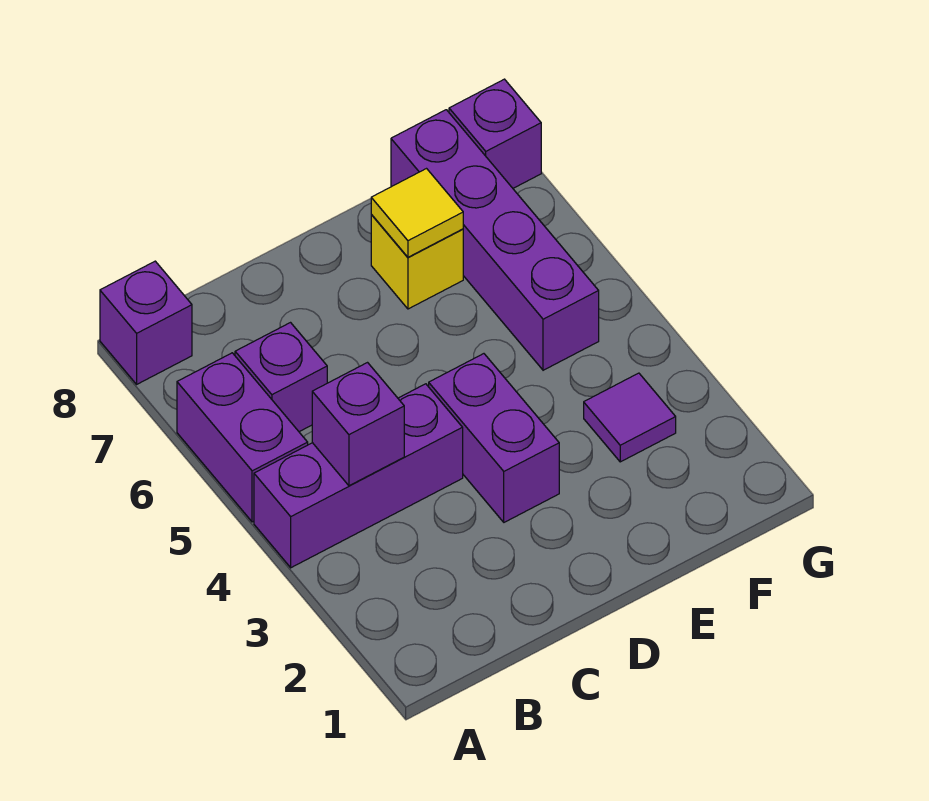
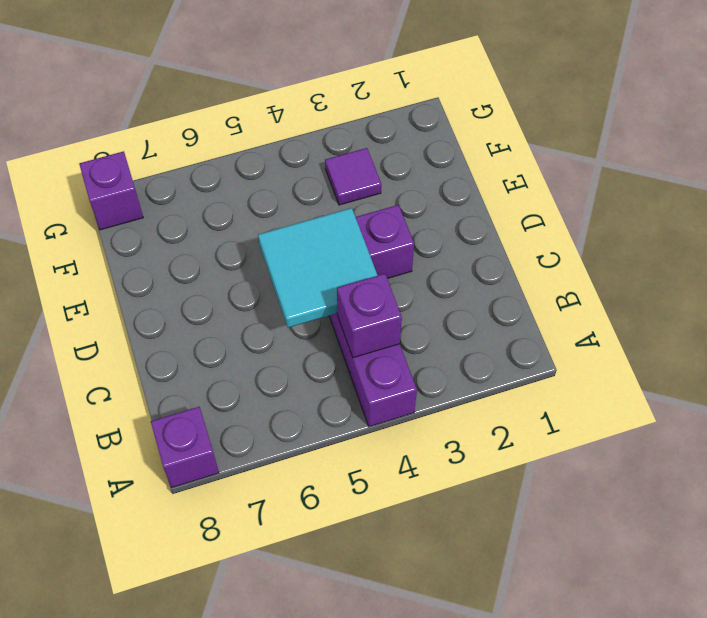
cyan tile C4:D5 level 2 -> none
none -> purple brick A5:A6 level 1
none -> purple brick B6 level 1

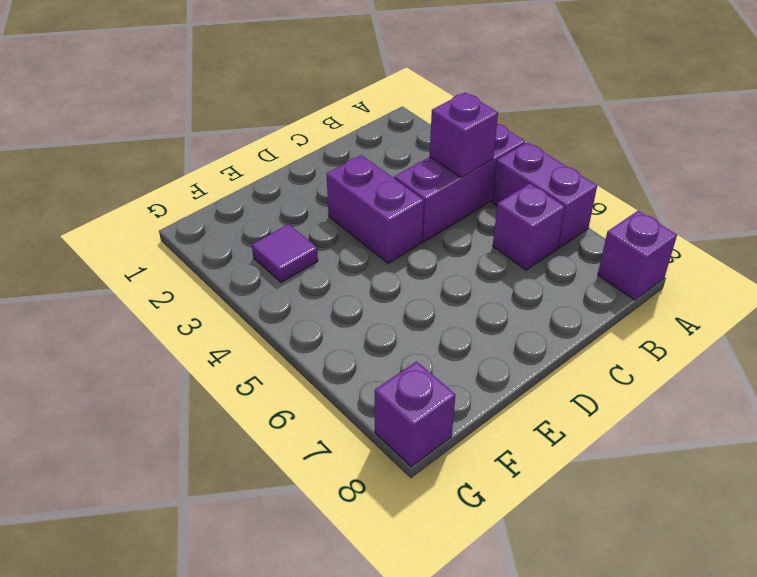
none -> yellow brick E7 level 1
none -> purple brick F5:F8 level 1

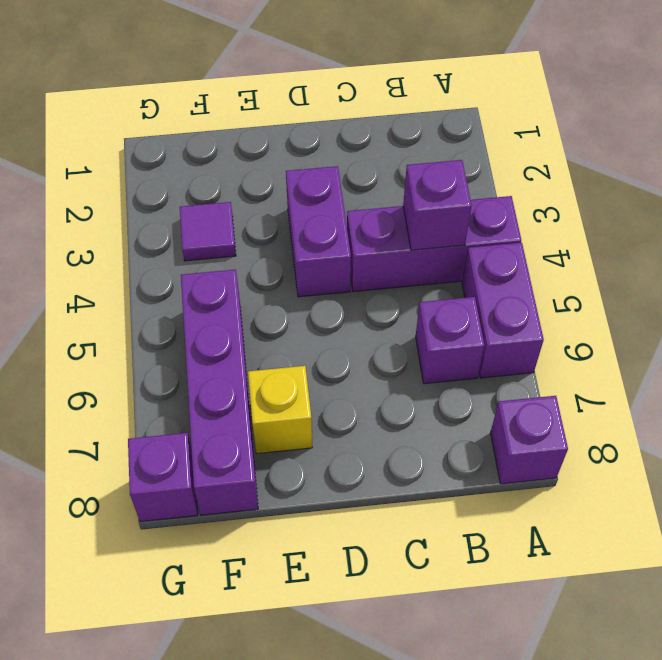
none -> yellow tile E7 level 2

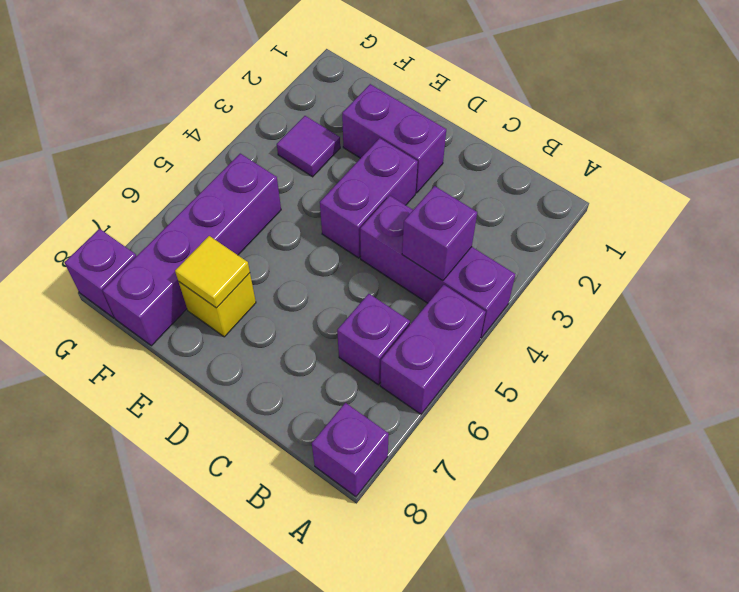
purple brick D2:E2 level 1 -> none

